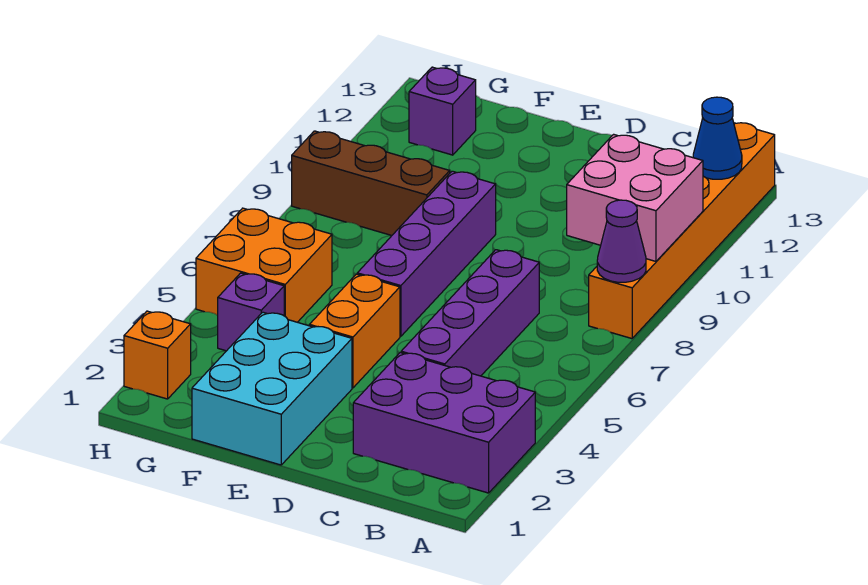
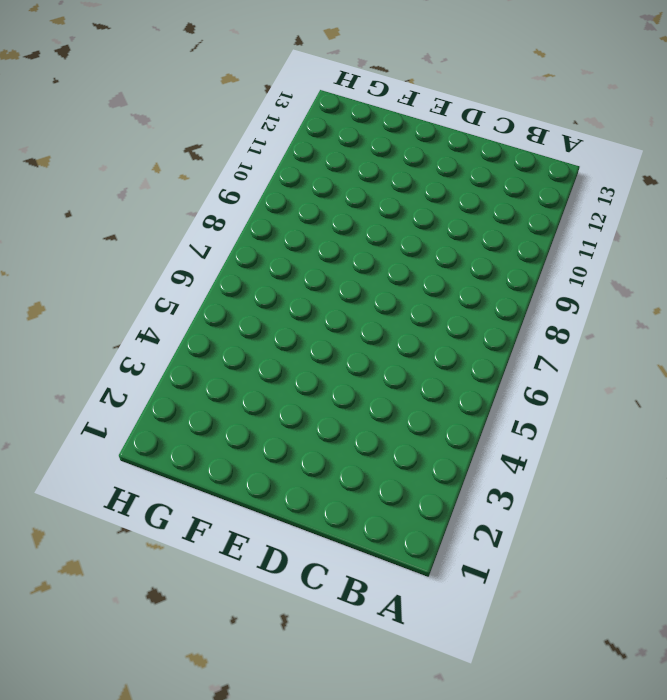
none -> purple brick A2:C3 level 1
none -> orange brick A8:A13 level 1
none -> purple brick C4:C7 level 1

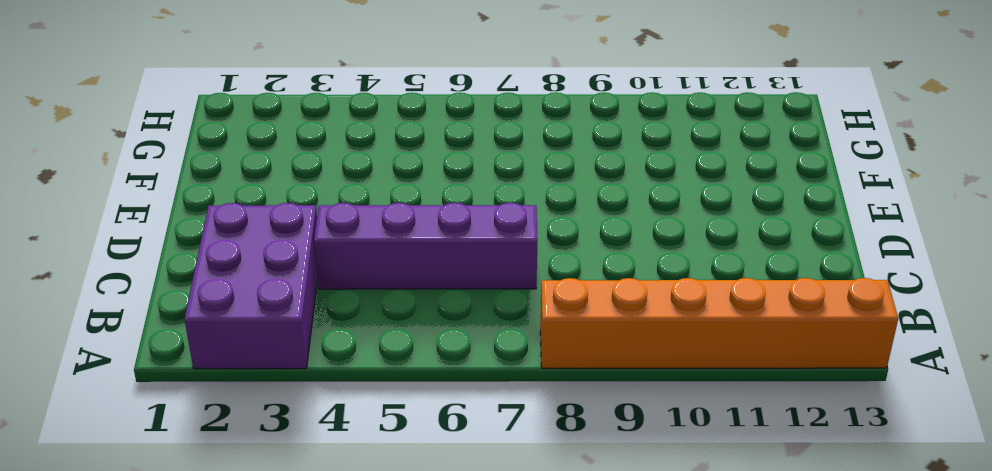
none -> cyan brick E1:F3 level 1
none -> orange brick E4:E5 level 1
none -> purple brick E6:E9 level 1

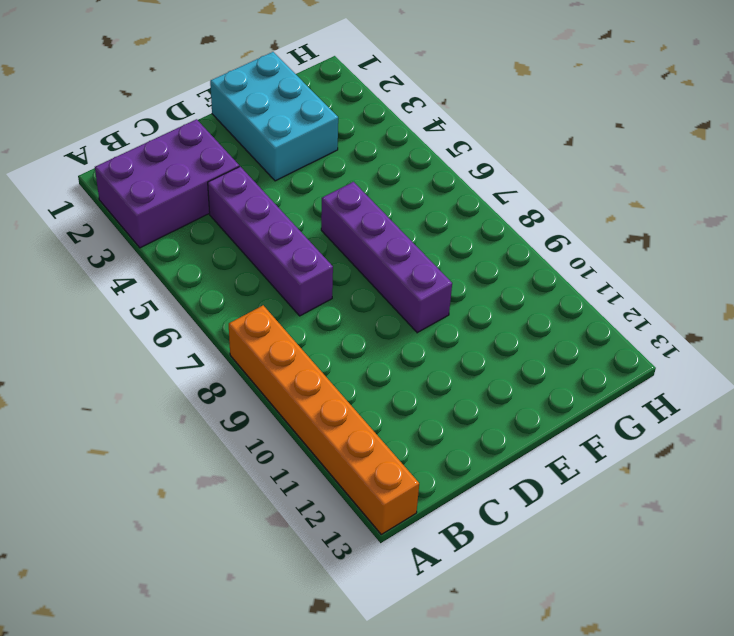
none -> orange brick E4:E5 level 1
none -> brown brick F9:H9 level 1
none -> purple brick G4 level 1

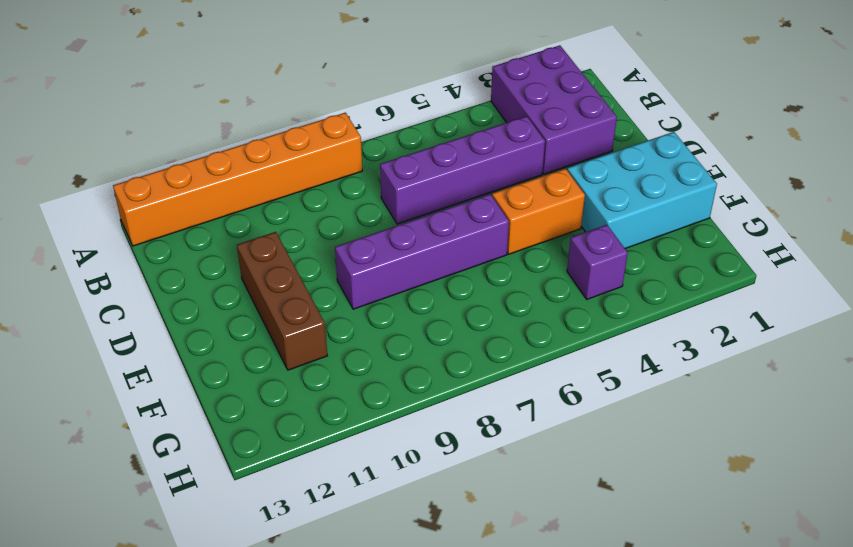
brown brick D11:F11 level 1 -> brown brick F9:H9 level 1
none -> orange brick G5:H6 level 1
none -> purple brick G12 level 1
none -> orange brick H2 level 1

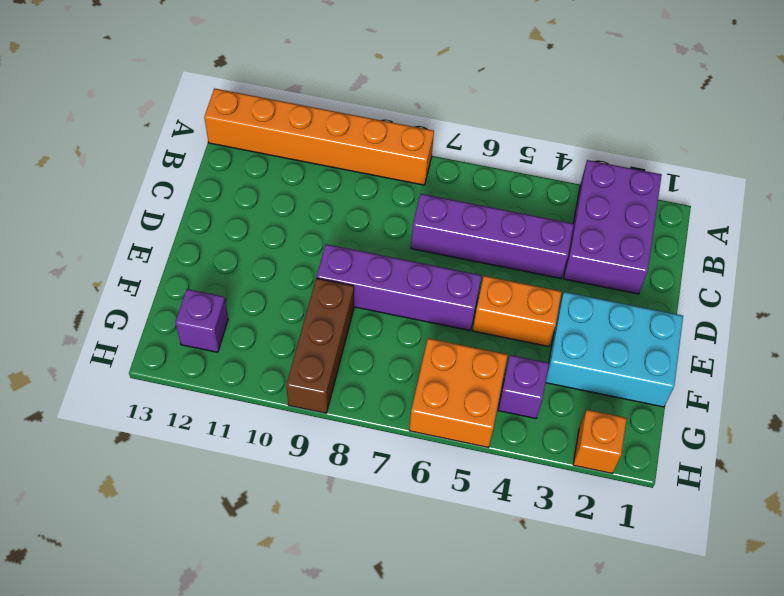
none -> purple cone A8 level 2
none -> pink brick A9:B10 level 2
none -> blue cone A12 level 2

